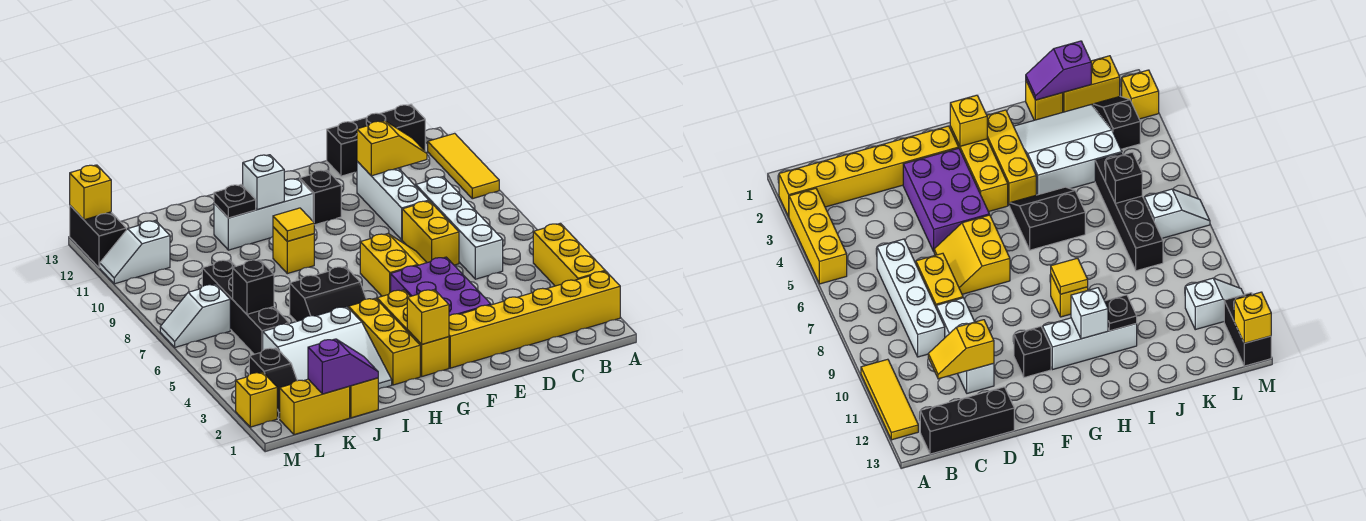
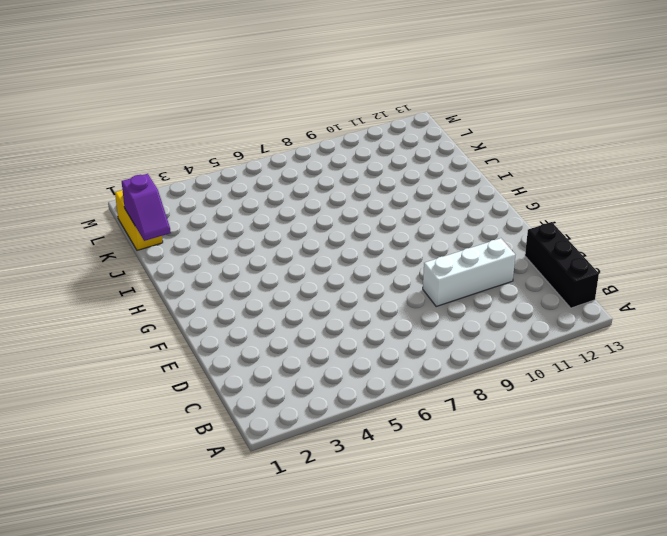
none -> yellow brick A2:F2 level 1
none -> yellow brick A3:A5 level 1
none -> yellow tile A10:A12 level 1
none -> white brick C6:C9 level 1

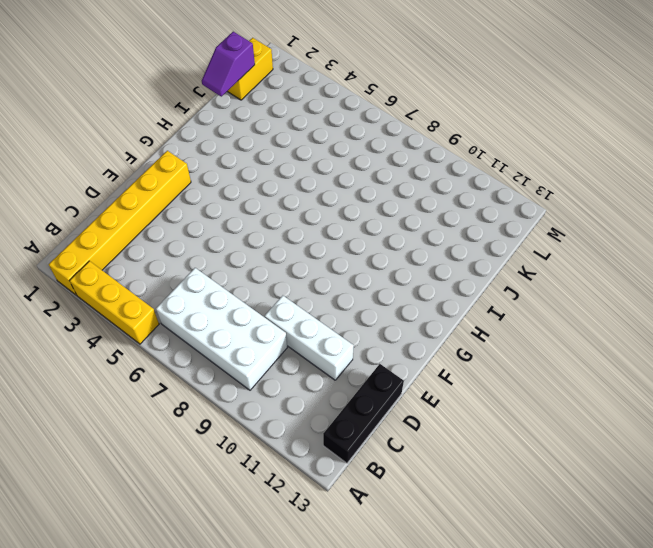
white brick B6:C9 level 1 -> white brick C6:C9 level 1
none -> yellow tile A10:A12 level 1
none -> yellow brick D7:D8 level 1
none -> purple brick E3:F5 level 1
none -> yellow slope E6:F7 level 1 top F

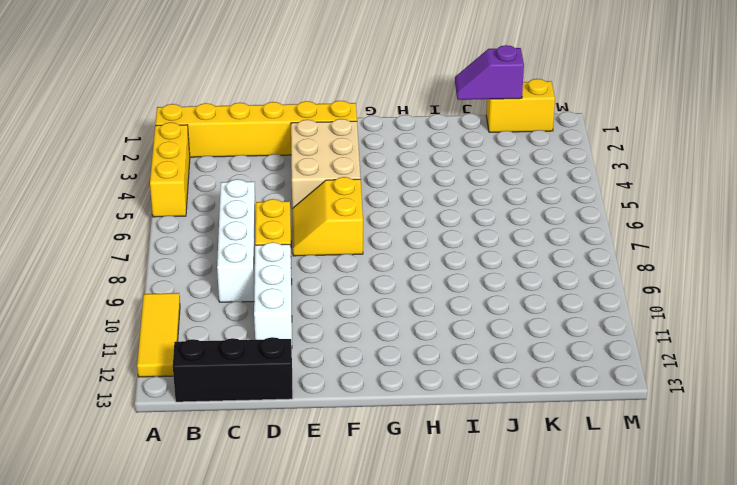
tan brick E3:F5 level 1 -> purple brick E3:F5 level 1
none -> black brick F11 level 1
none -> yellow brick G2:G4 level 1
none -> white brick G11:I11 level 1
none -> yellow brick H2:H4 level 1

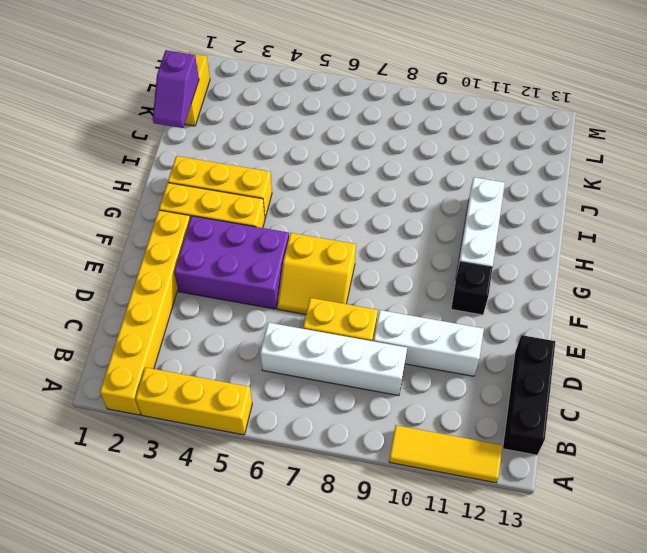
none -> black slope H5:I6 level 1 top 6
none -> yellow brick H9 level 1
none -> white slope I2:K4 level 1 top 4
none -> yellow brick J1 level 1

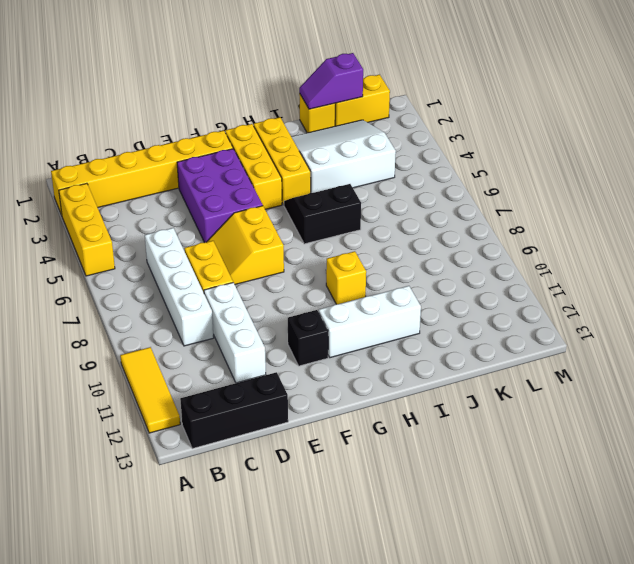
none -> black brick K5:K8 level 1
none -> black slope L2:L3 level 1 top 3
none -> white slope L7:M7 level 1 top L
none -> white slope L11:M11 level 1 top L

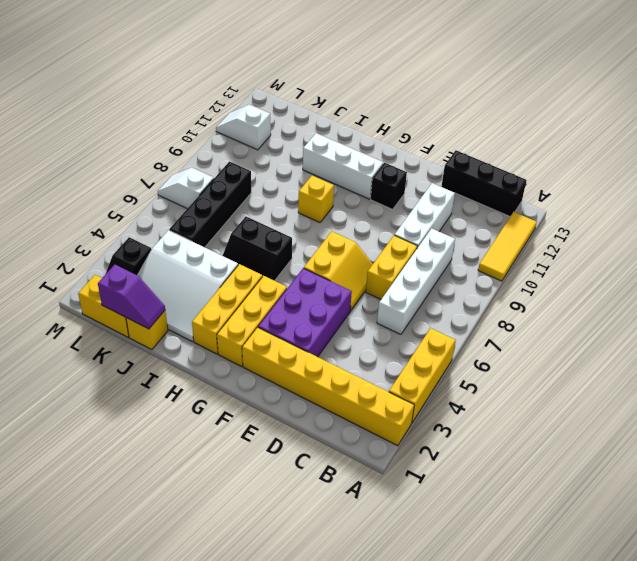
none -> yellow brick M2 level 1
none -> black brick M12:M13 level 1
none -> yellow slope C11:D11 level 2 top D
none -> yellow brick G2 level 2

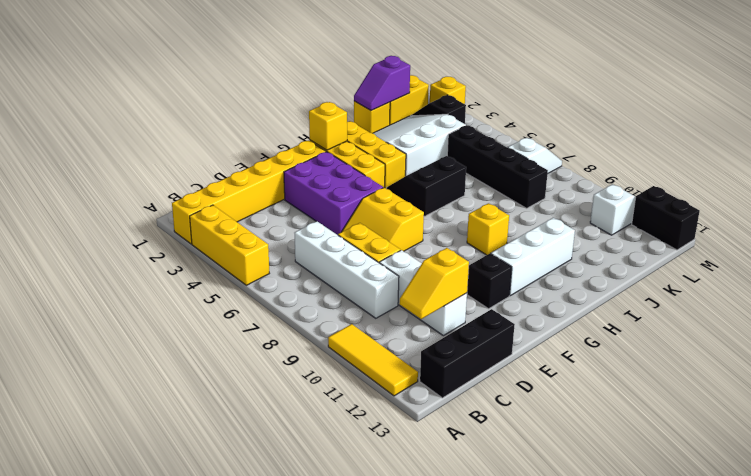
none -> yellow tile H9 level 2
none -> white brick H11 level 2
none -> black plate I11 level 2
none -> black brick K6 level 2

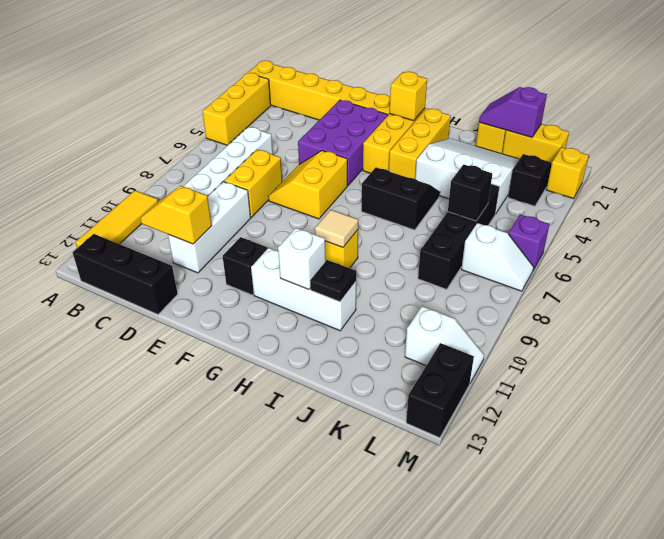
tan tile H9 level 2 -> yellow tile H9 level 2
purple brick M6 level 1 -> none
none -> yellow brick M13 level 2

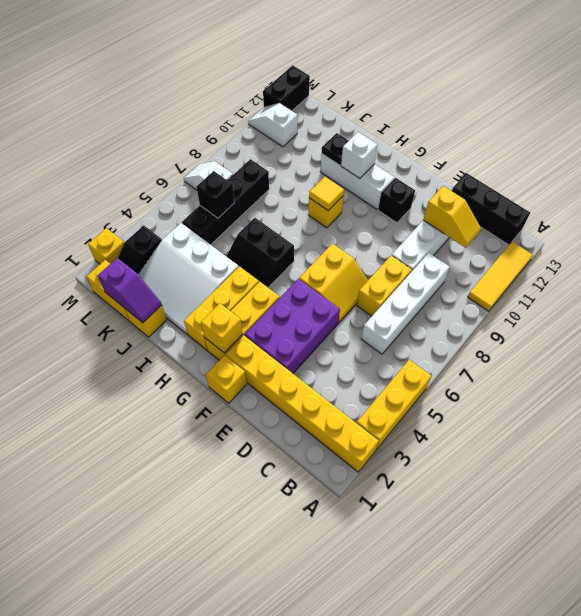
yellow brick F1 level 1 -> yellow brick M13 level 2

